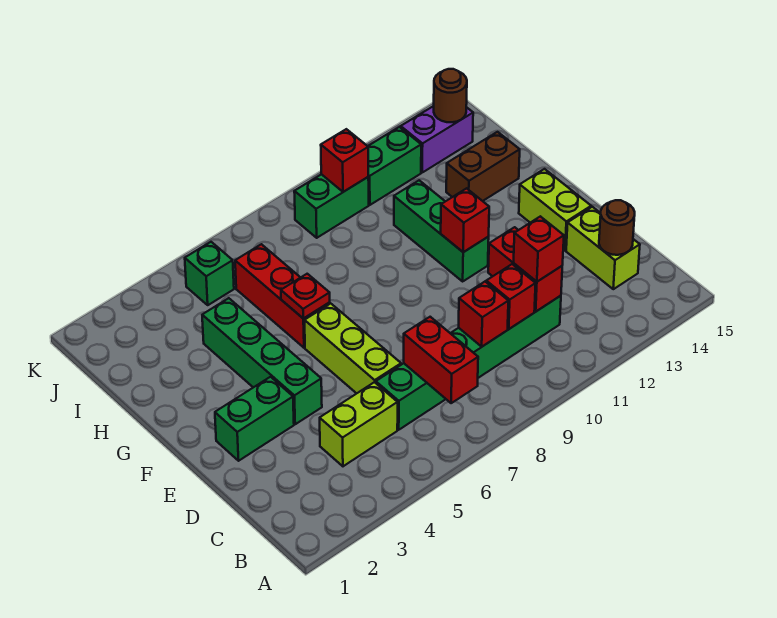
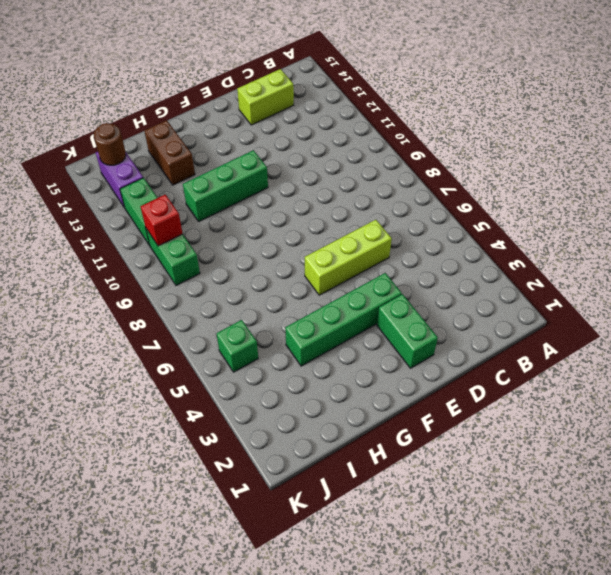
none -> lime brick C4:C5 level 1
none -> green brick C6:C11 level 1
none -> lime brick E14:F14 level 1

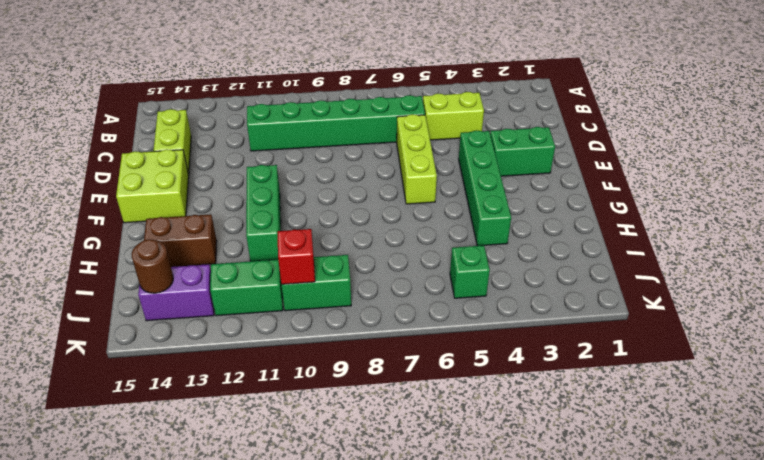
lime brick E14:F15 level 1 -> lime brick E14:F14 level 1
none -> red brick G6:I6 level 1
none -> red brick B7:C7 level 2
none -> red brick C9 level 2

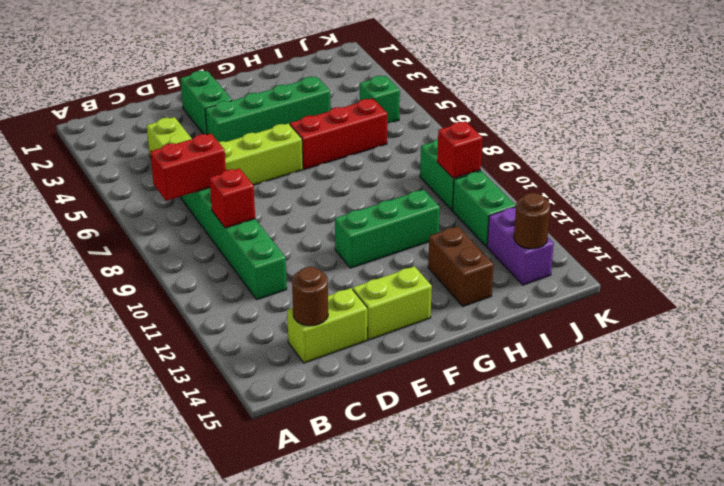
none -> red brick C10 level 2
none -> red brick C11:D11 level 2
none -> red brick F11 level 2

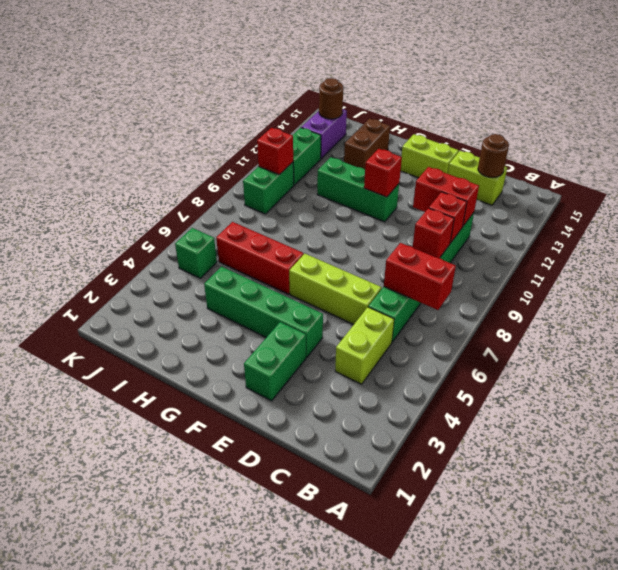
none -> red plate G6 level 2
none -> red brick C11 level 3

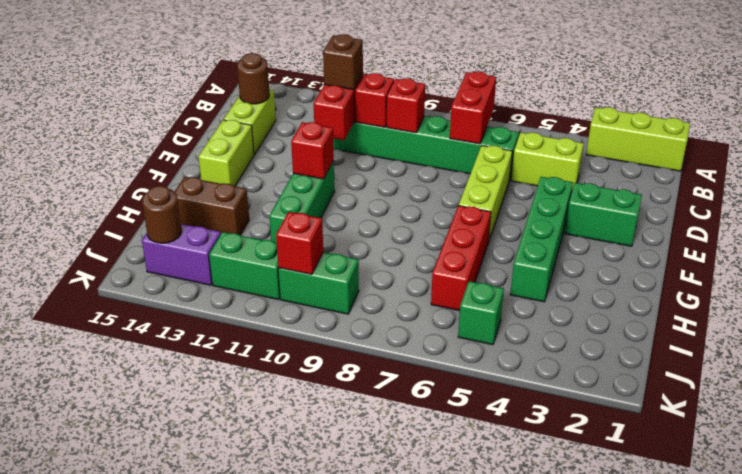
lime brick A1:A3 level 1 -> none
brown brick C11 level 3 -> red brick C11 level 3
none -> red plate G6 level 2

